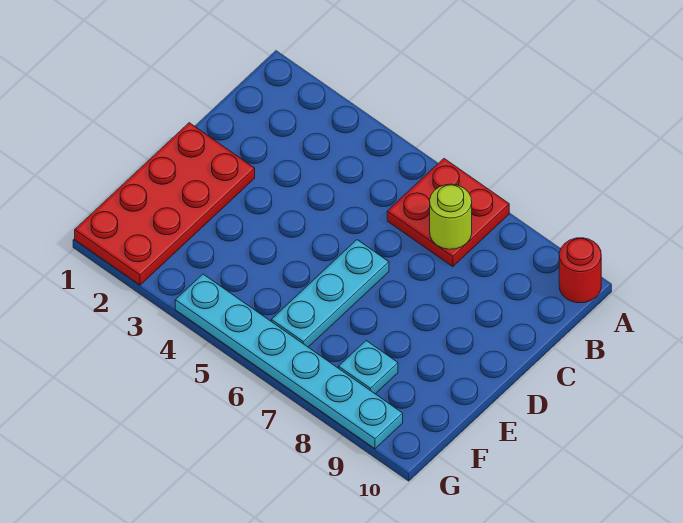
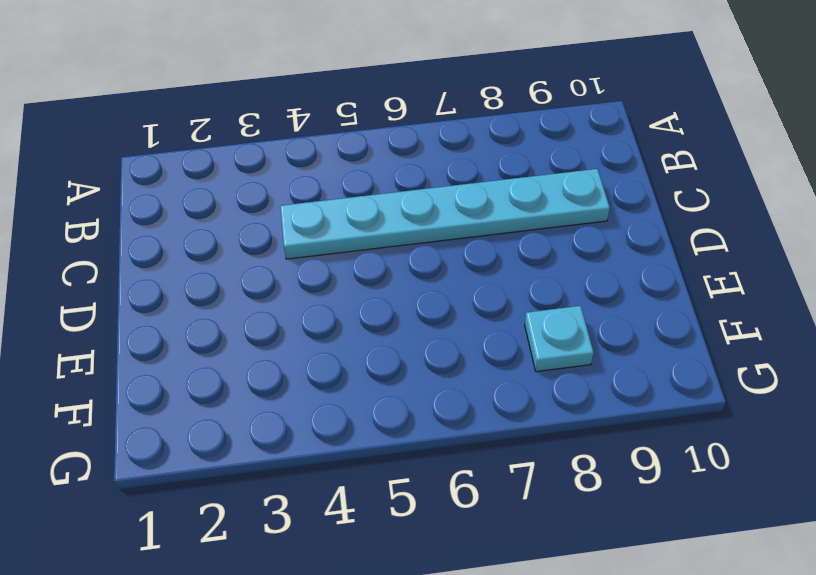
cyan plate C4:C9 level 1 -> cyan plate G4:G9 level 1
none -> red plate A6:B7 level 1
none -> red round brick A10 level 1

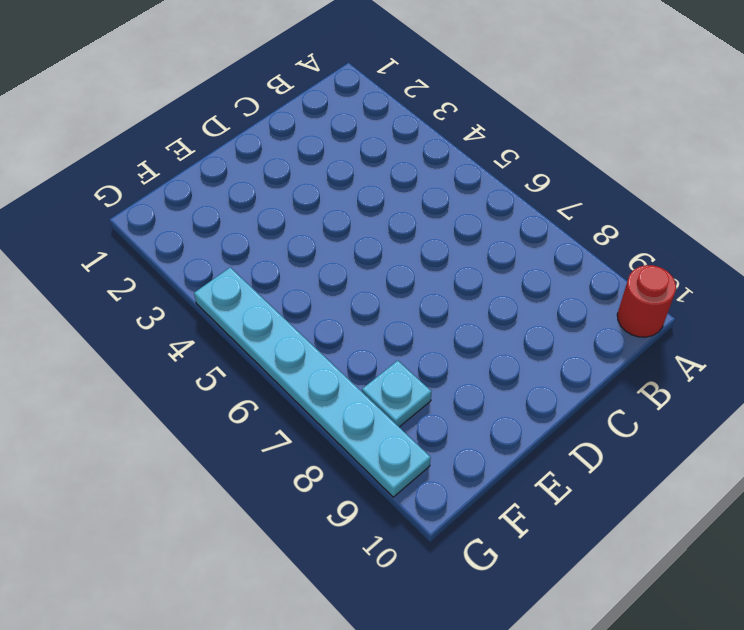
none -> red plate A6:B7 level 1
none -> red plate D1:G2 level 1

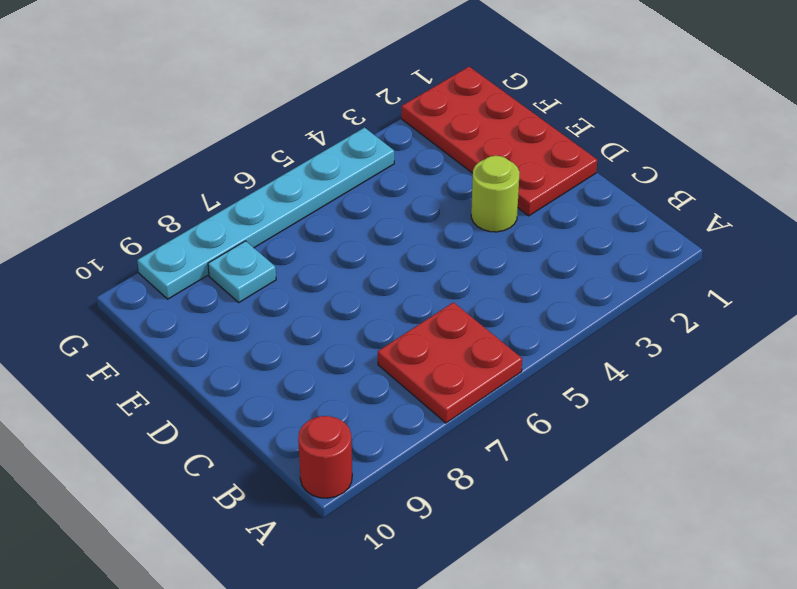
lime round brick D3 level 1 -> lime round brick B7 level 2
none -> cyan plate D6:F6 level 1

